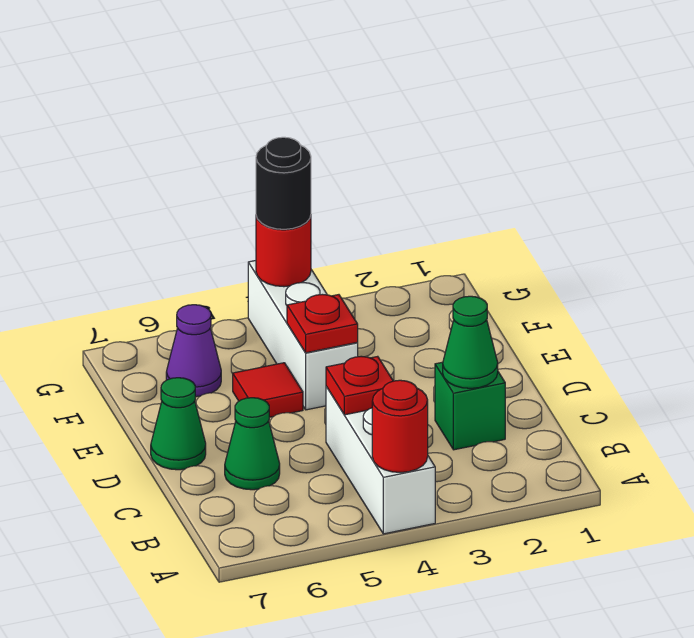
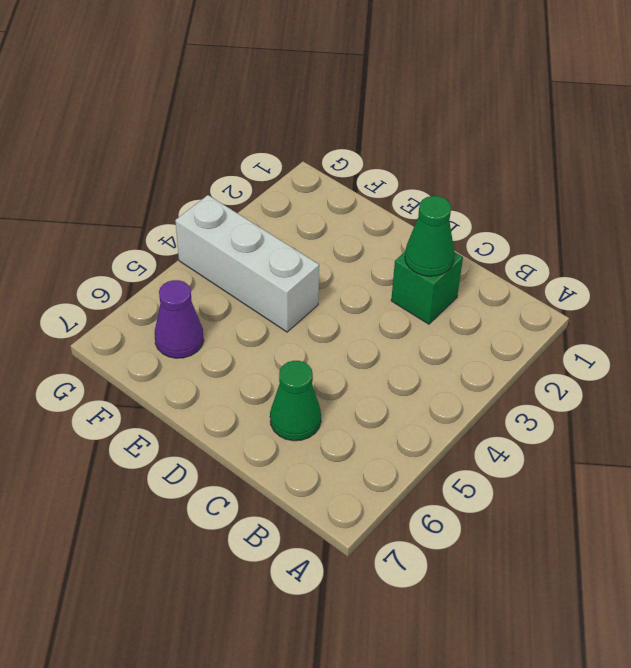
none -> white brick A4:C4 level 1
none -> green cone D7 level 1
none -> red tile E5 level 1

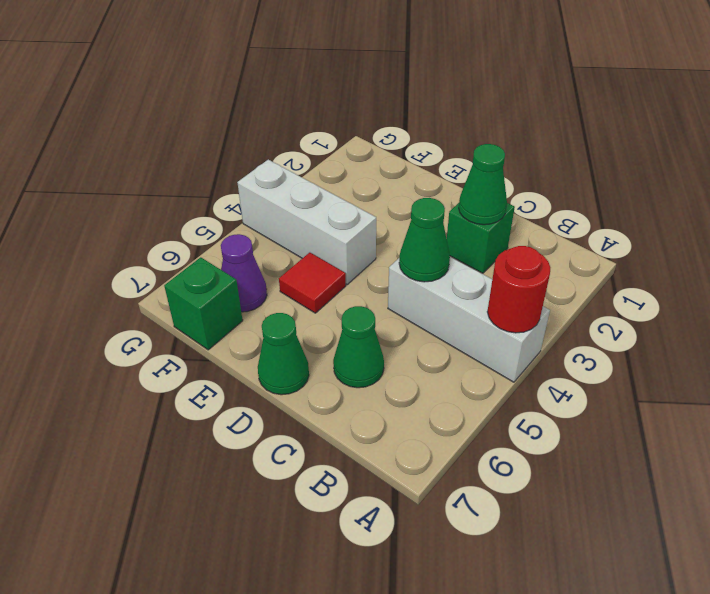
green cone C4 level 2 -> red plate C4 level 2
green brick F7 level 1 -> none
none -> red plate E4 level 2
none -> red round brick G4 level 2
none -> black round brick G4 level 3

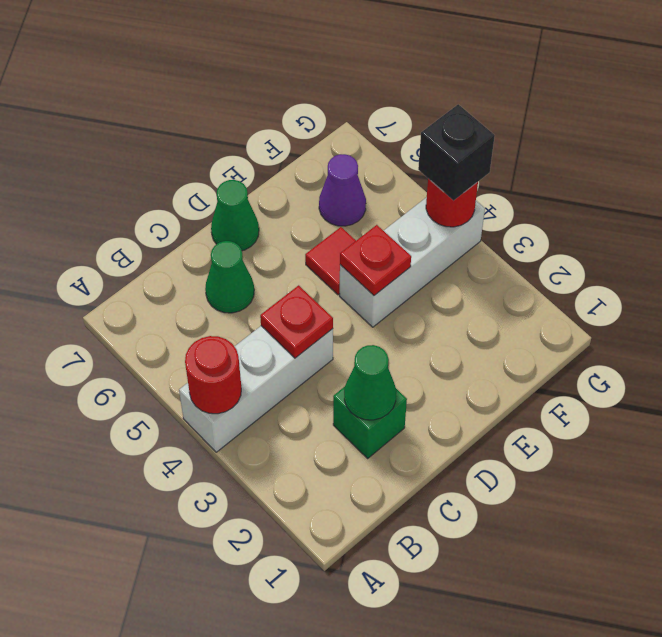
black brick G4 level 3 -> black round brick G4 level 3

